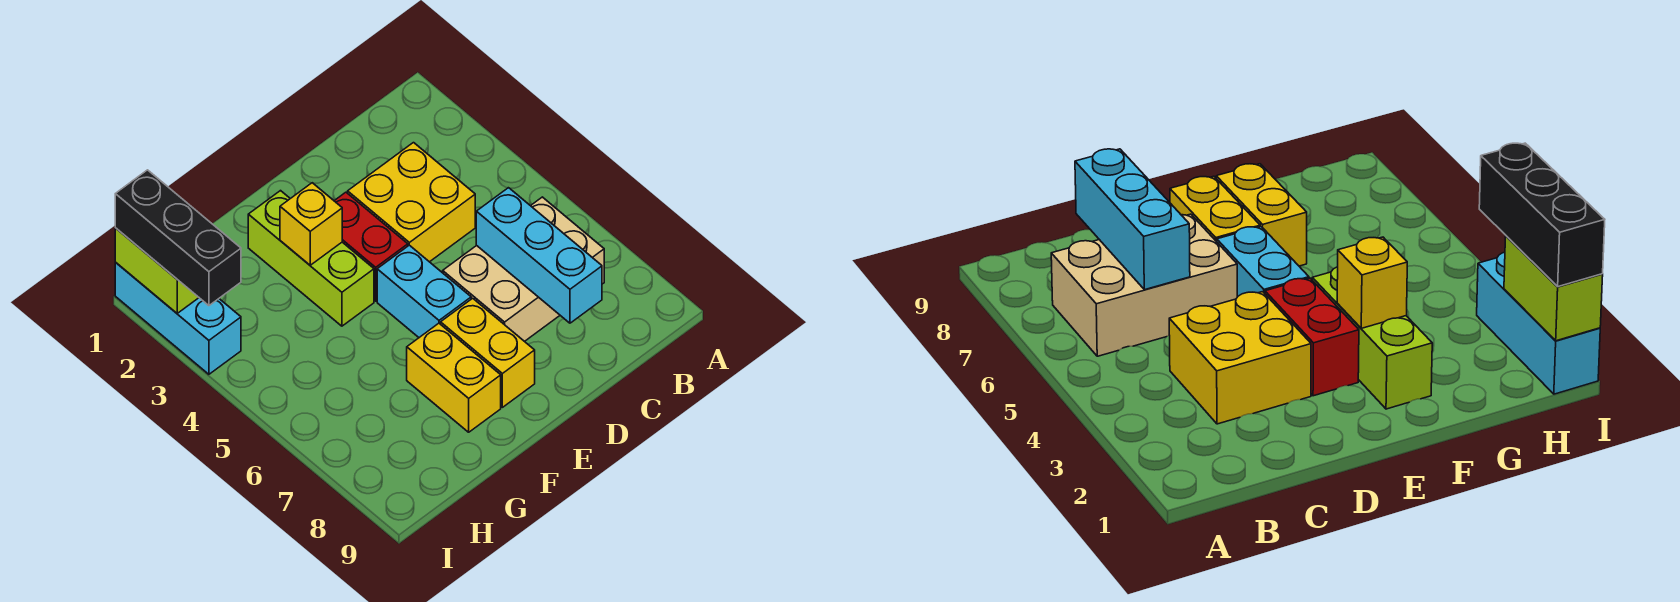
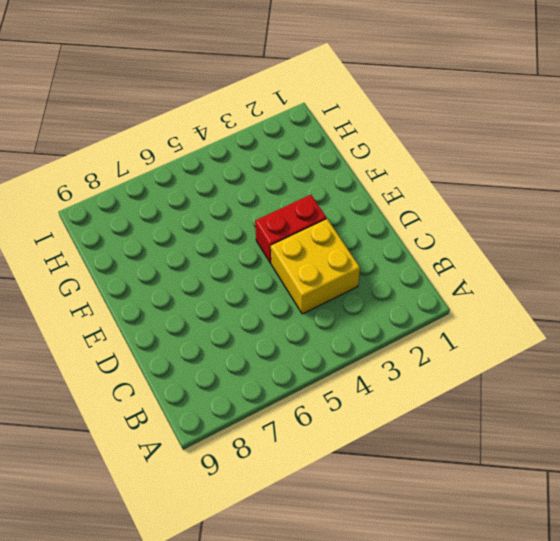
none -> tan brick B6:D7 level 1
none -> cyan brick E5:E6 level 1
none -> yellow brick E7:E8 level 1

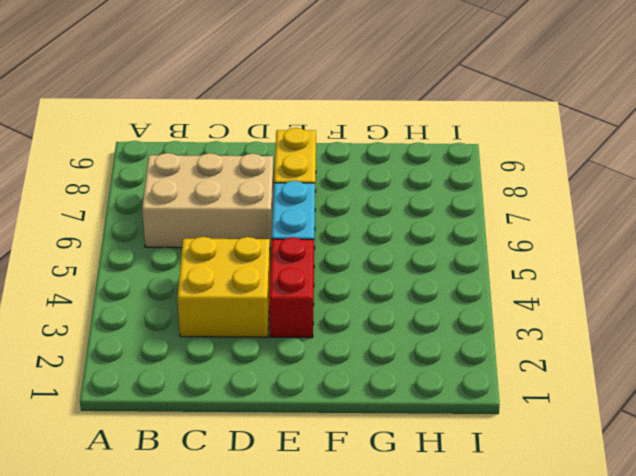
none -> lime brick F2:F4 level 1
none -> yellow brick F7:F8 level 1
none -> cyan brick I1:I3 level 1

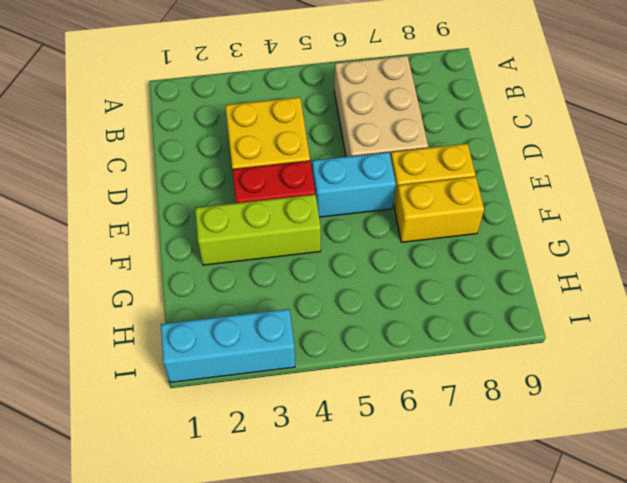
none -> cyan brick C6:C8 level 2
none -> yellow brick F3 level 2
none -> lime brick I1:I2 level 2

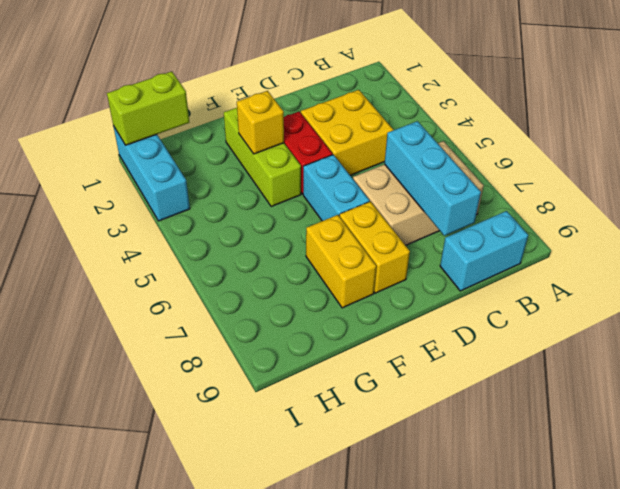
cyan brick B9:C9 level 1 -> none
lime brick H1:I1 level 2 -> lime brick I1:I2 level 2
none -> black brick I1:I3 level 3

